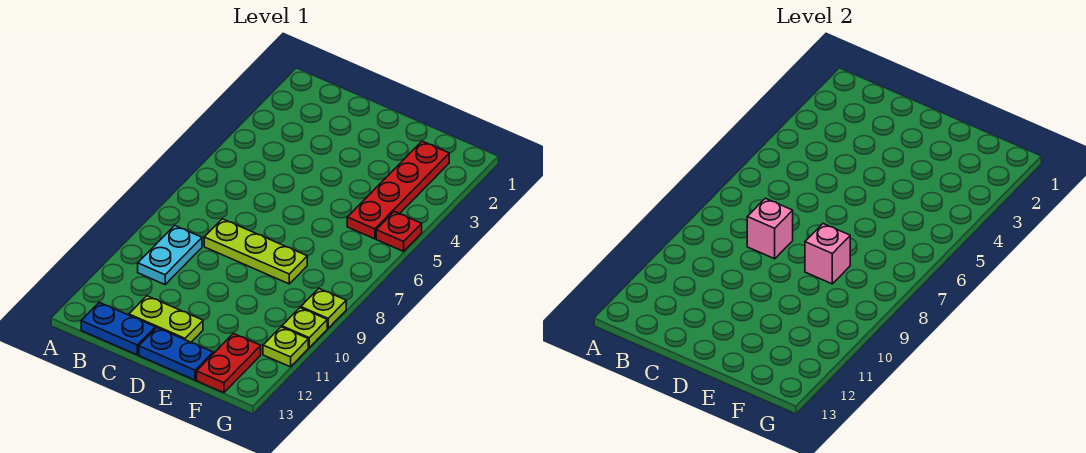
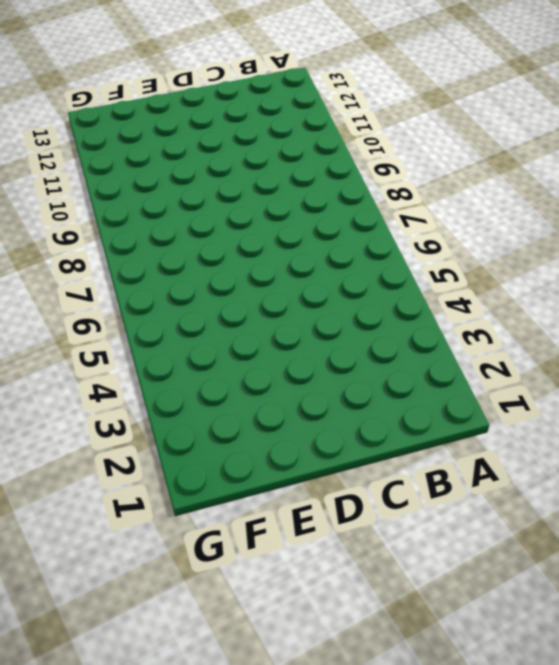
none -> cyan plate B9:B10 level 1
none -> blue plate B13:C13 level 1
none -> lime plate C8:E8 level 1

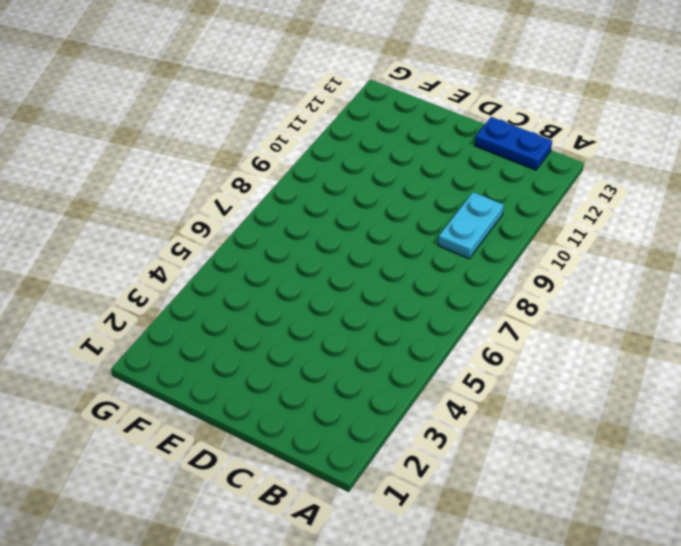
none -> lime plate C8:E8 level 1
none -> lime plate C12:D12 level 1
none -> blue plate D13:E13 level 1

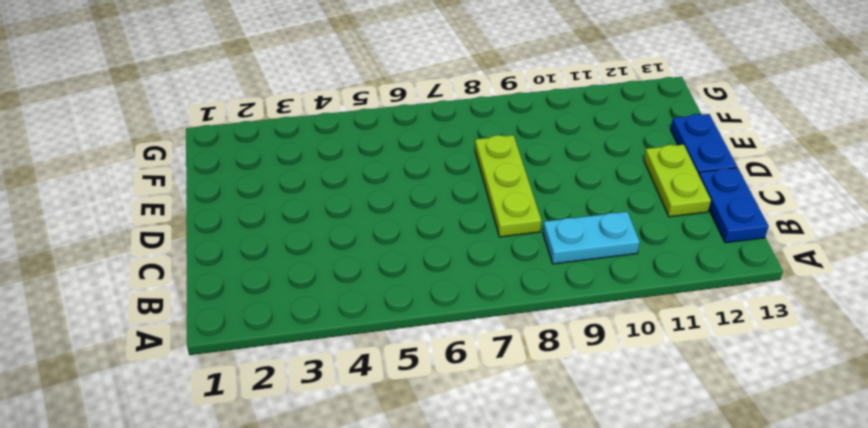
none -> red plate F2:F5 level 1
none -> red plate F12:F13 level 1
none -> red plate G5 level 1

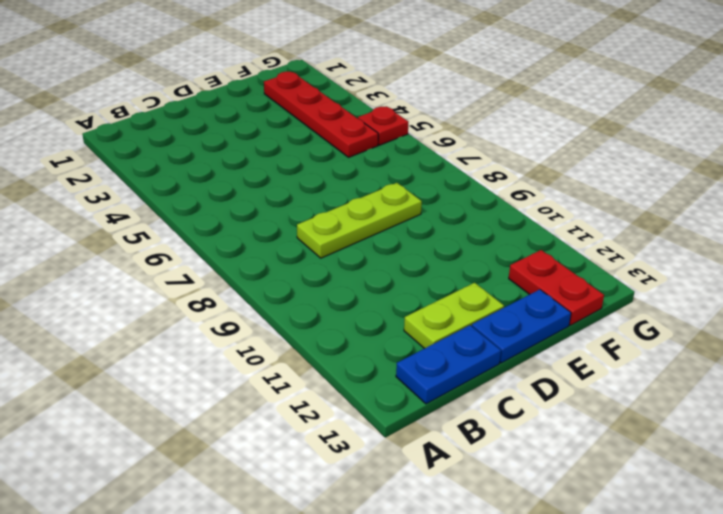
none -> cyan plate B9:B10 level 1
none -> lime plate G9 level 1
none -> lime plate G10 level 1

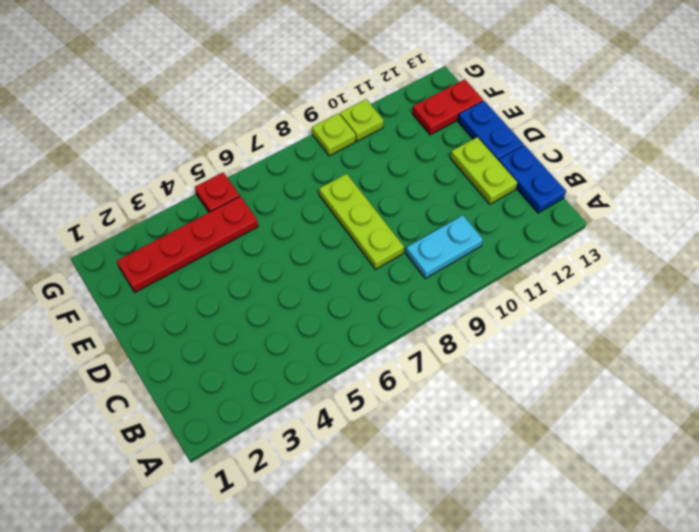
none -> lime plate G11 level 1
none -> pink brick C8 level 2
none -> pink brick E8 level 2

